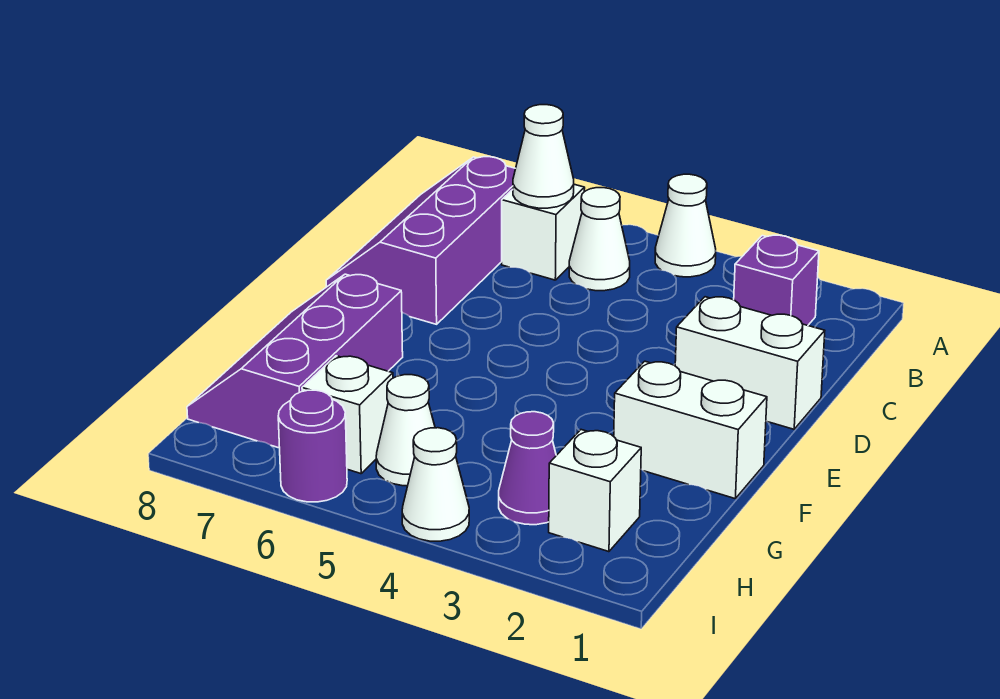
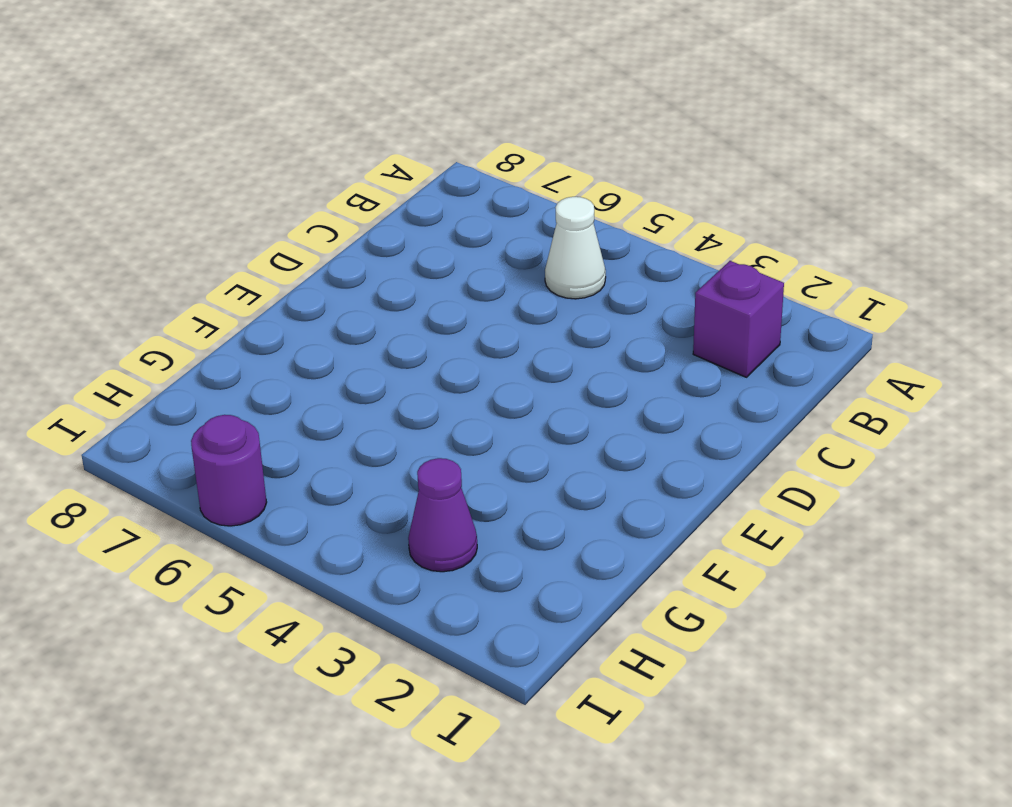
none -> white cone A4 level 1
none -> white brick B6 level 1
none -> purple slope B7:D8 level 1 top 7

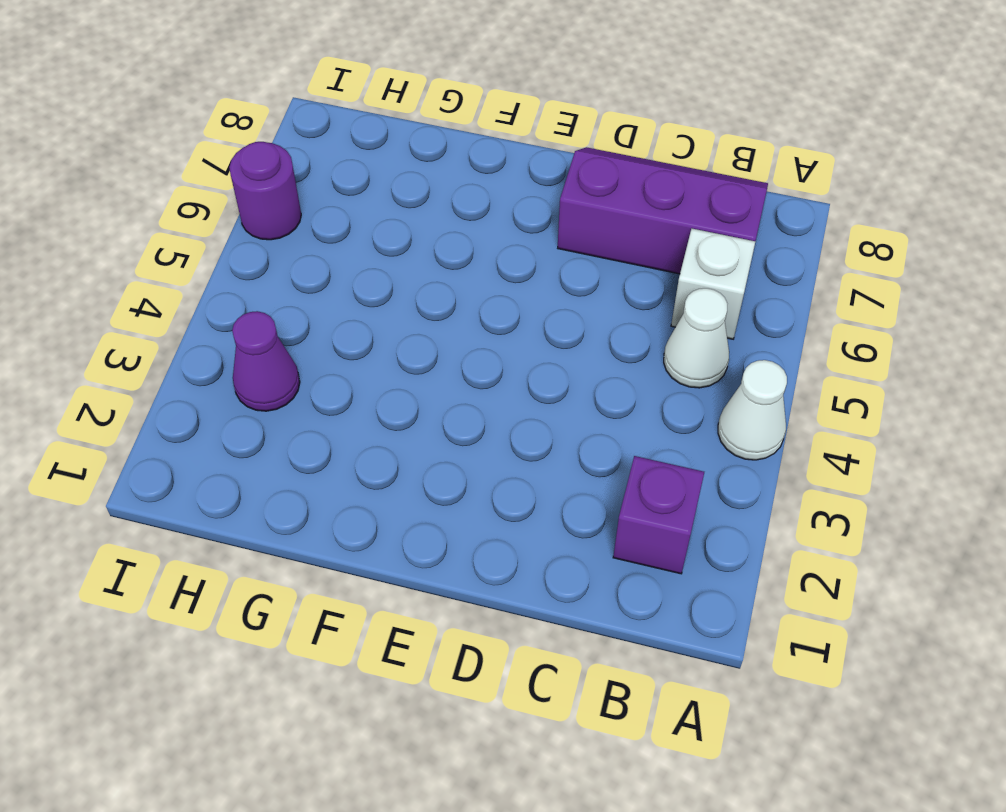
none -> white brick D1:D2 level 1
none -> white brick F1:F2 level 1
none -> purple slope F7:H8 level 1 top 7

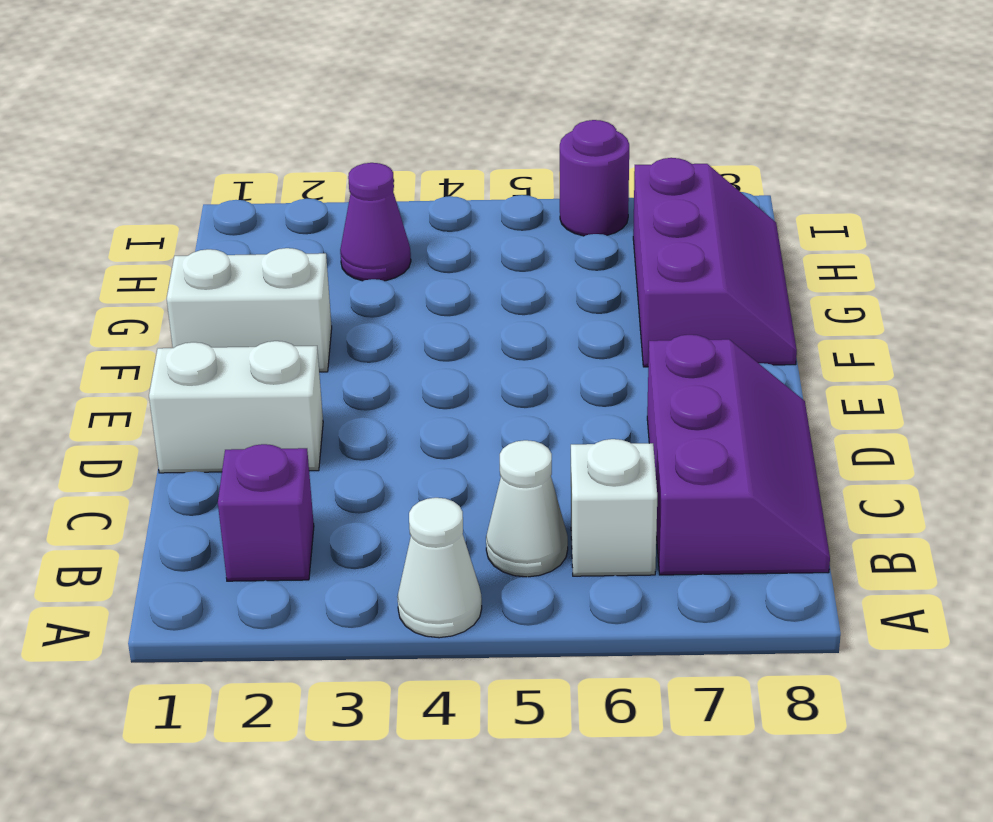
none -> white brick H2 level 1
none -> white cone H5 level 1
none -> white brick H6 level 1

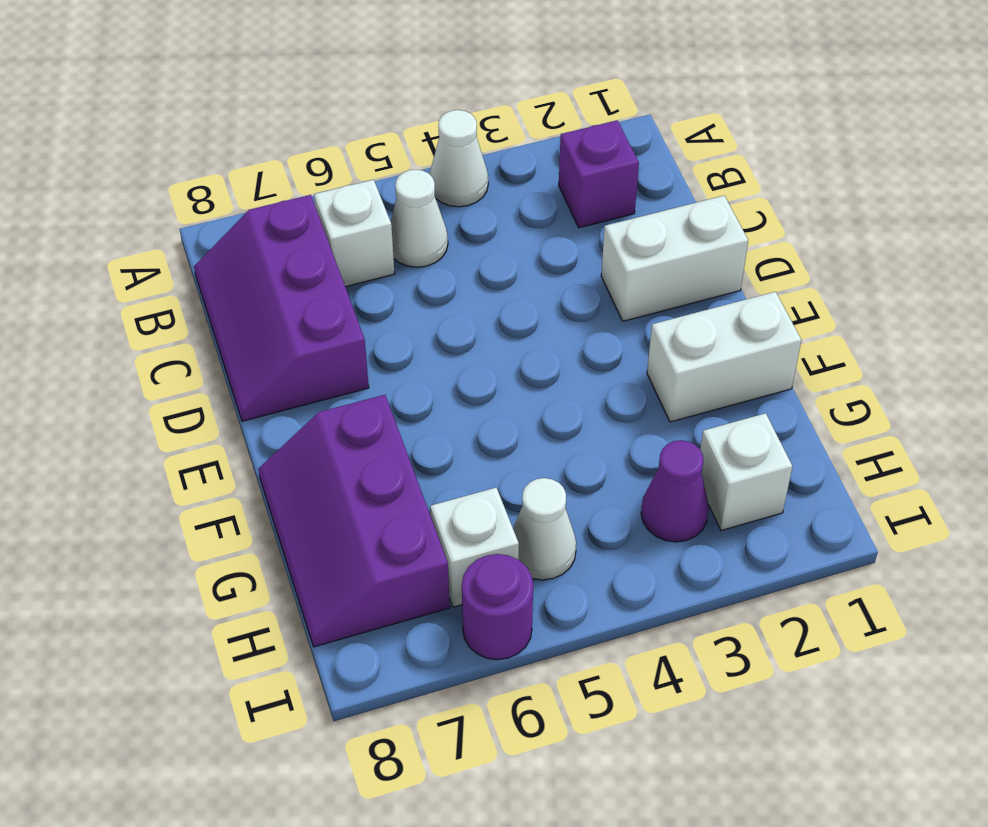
none -> white cone I4 level 1
none -> white cone B6 level 2

